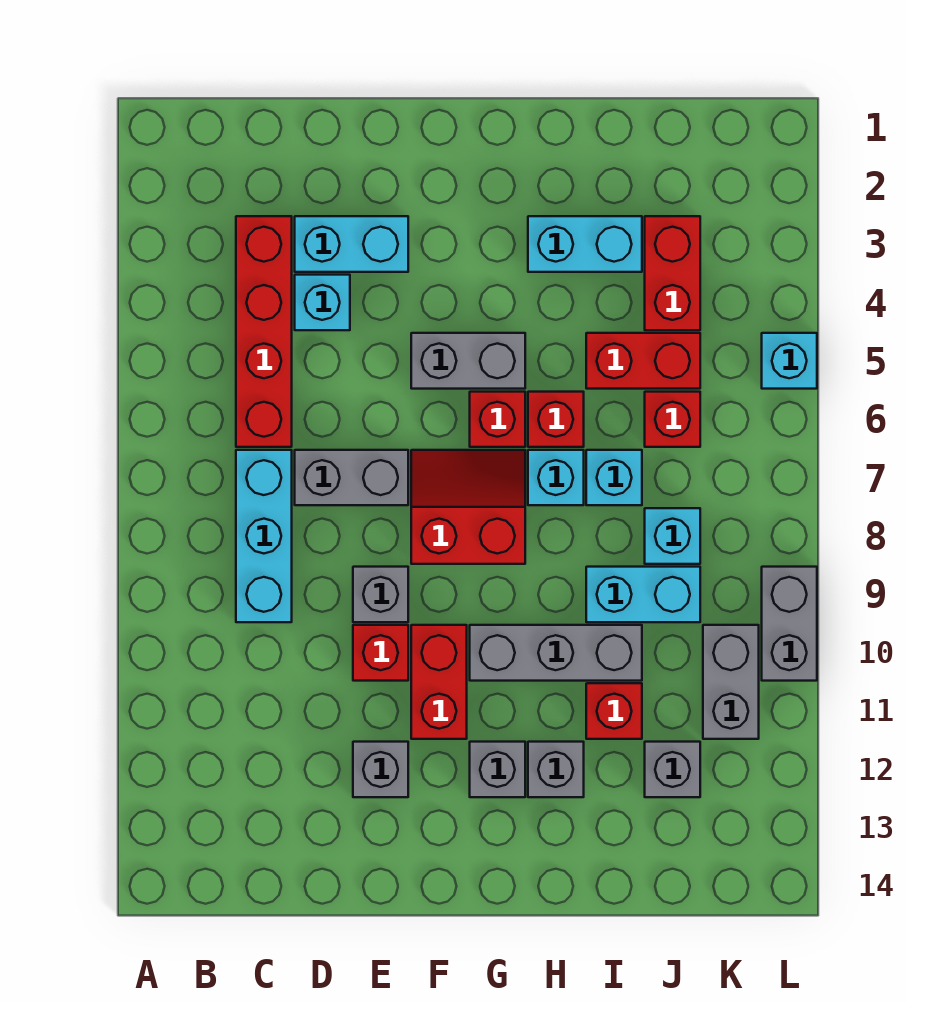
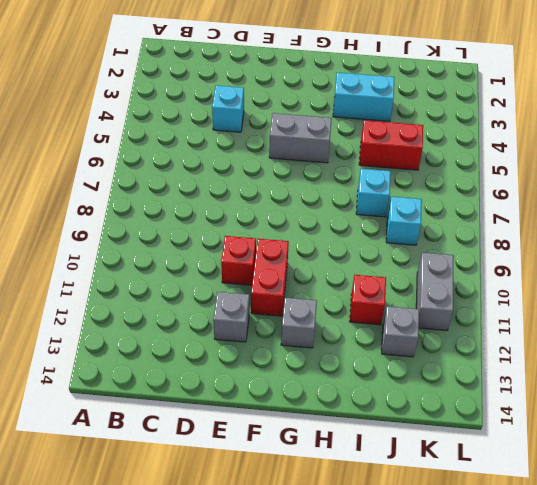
none -> red brick C3:C6 level 1
none -> cyan brick C7:C9 level 1
none -> cyan brick D3:E3 level 1

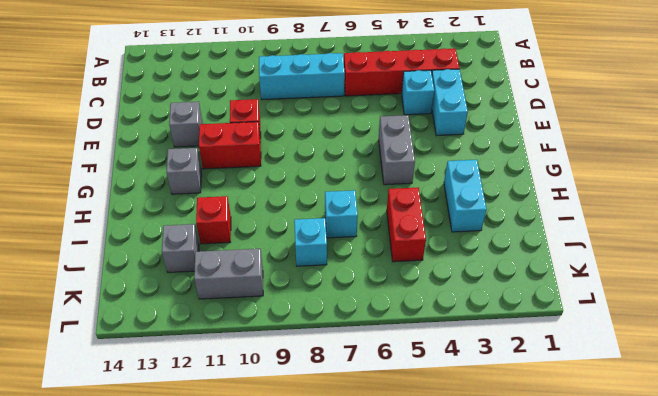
none -> grey brick D7:E7 level 1
none -> grey brick E9 level 1
none -> red slope F7:G8 level 1 top 8

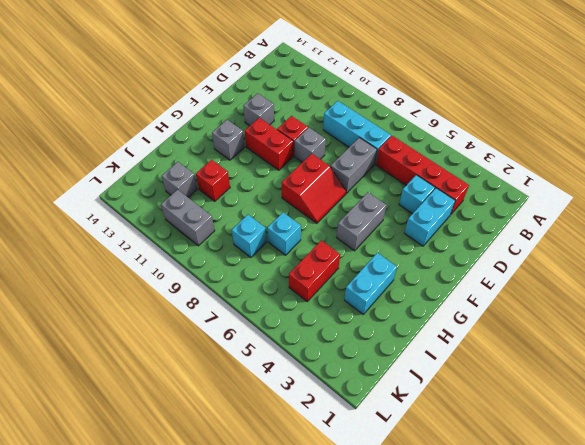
none -> red brick G6 level 1
none -> grey brick G10:I10 level 1
none -> red brick H6 level 1

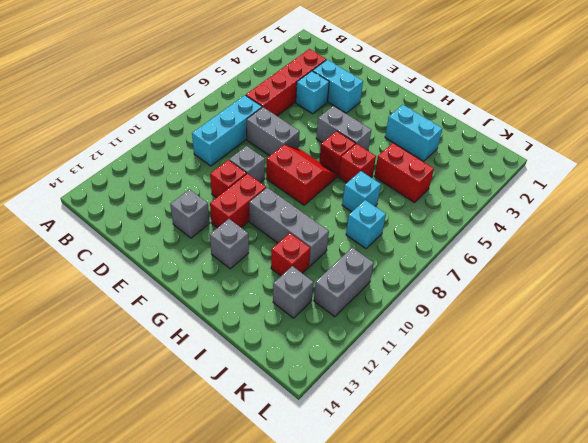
none -> cyan brick H7 level 1
none -> grey brick H12 level 1
none -> cyan brick I9:J9 level 1

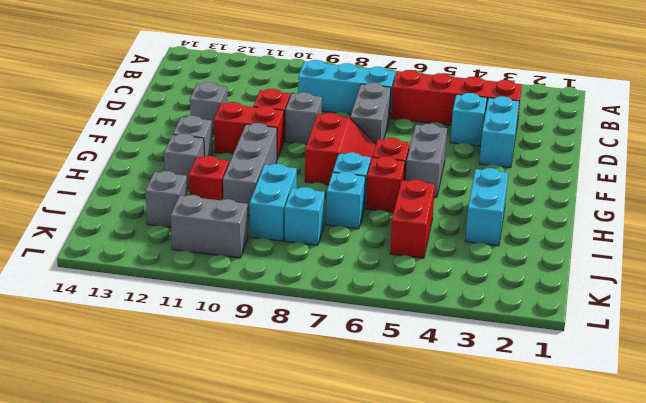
none -> red brick J3:J4 level 1
none -> red brick J6 level 1
none -> cyan brick L5 level 1

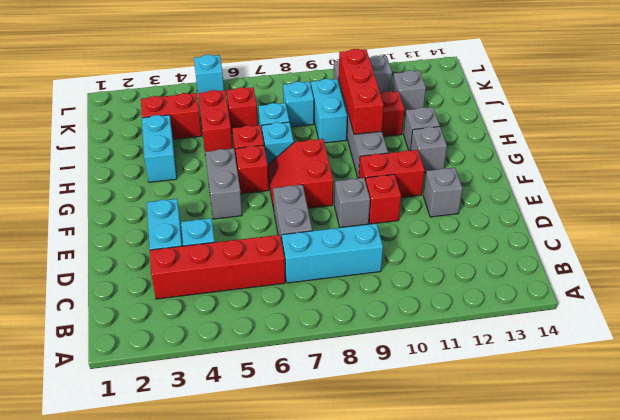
red brick H10:J10 level 2 -> none
none -> grey brick L9:L10 level 1

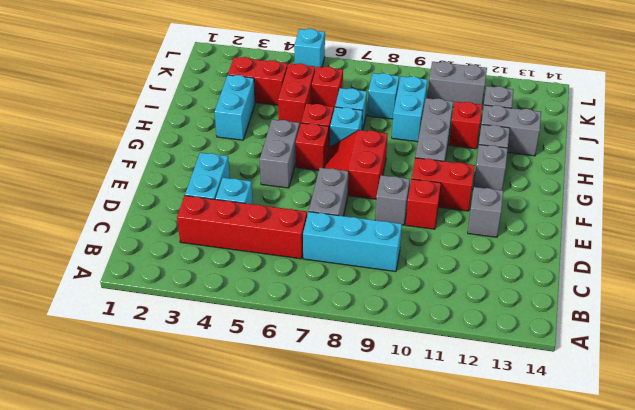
grey brick I12:I13 level 1 -> grey brick L9:L10 level 1

